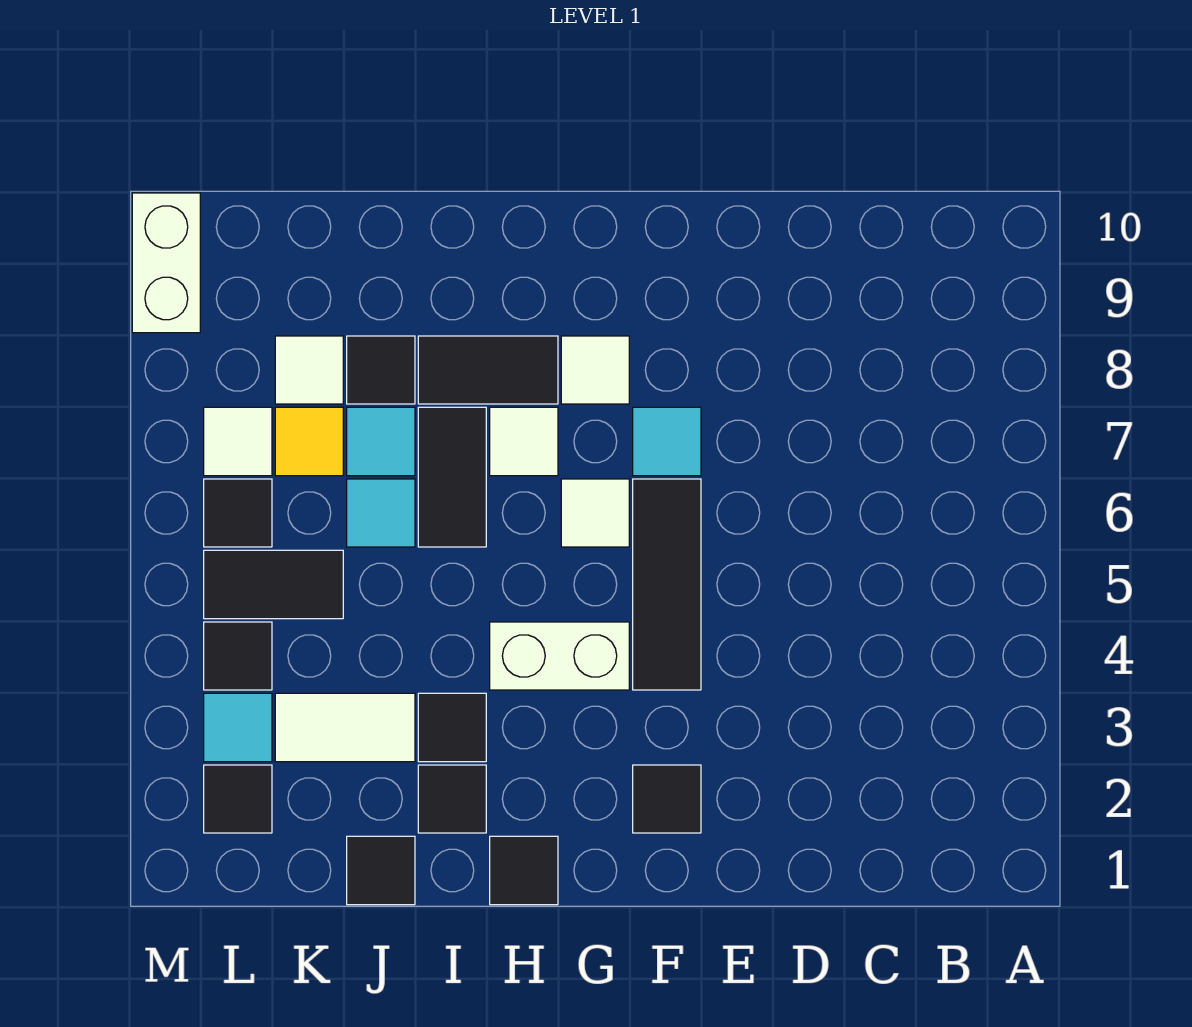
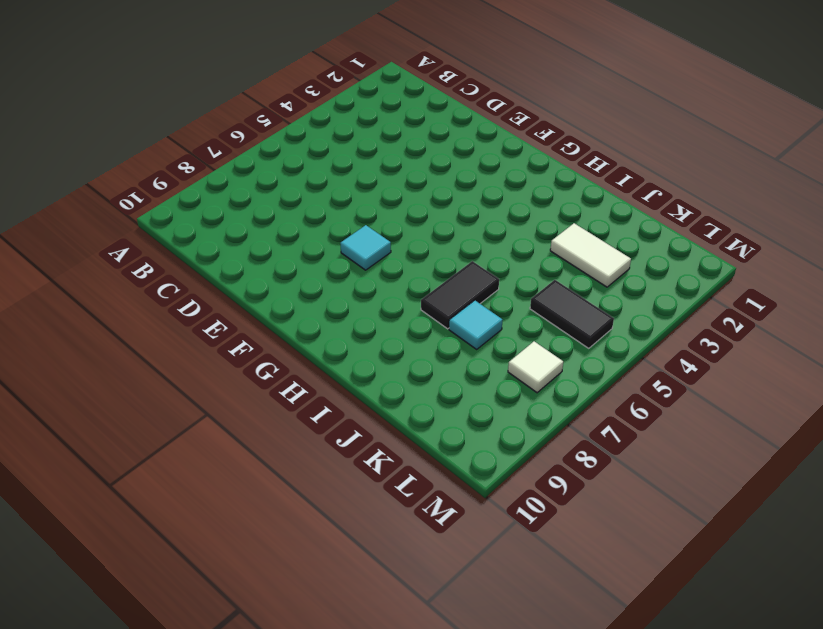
none -> black tile F2 level 1
none -> black tile F4:F6 level 1
none -> white brick G4:H4 level 1

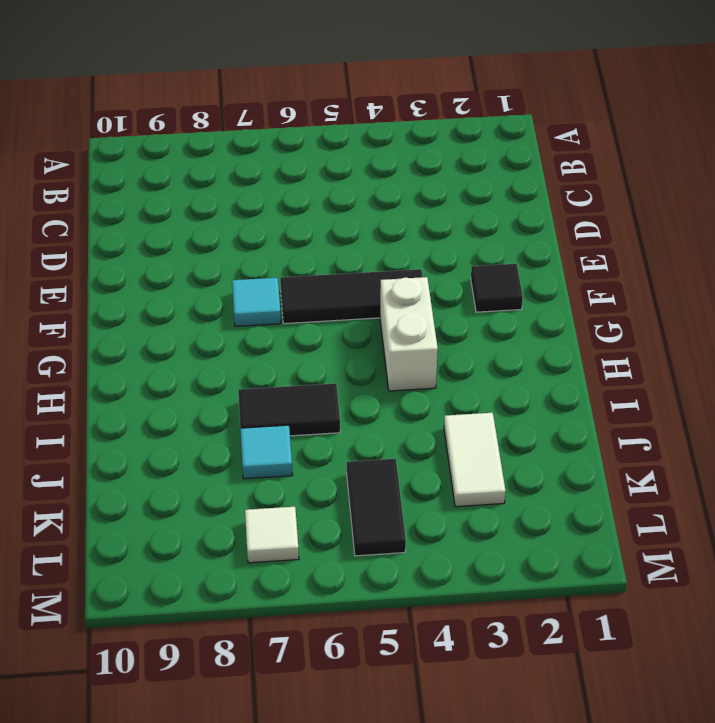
none -> white tile G6 level 1
none -> white tile G8 level 1
none -> black tile H1 level 1

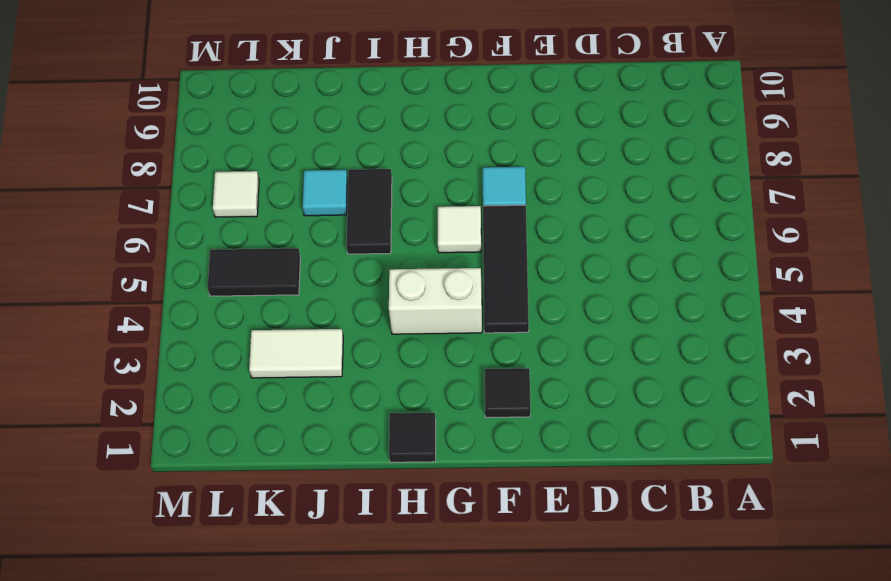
none -> white tile G8 level 1
none -> white tile H7 level 1
none -> black tile H8:I8 level 1

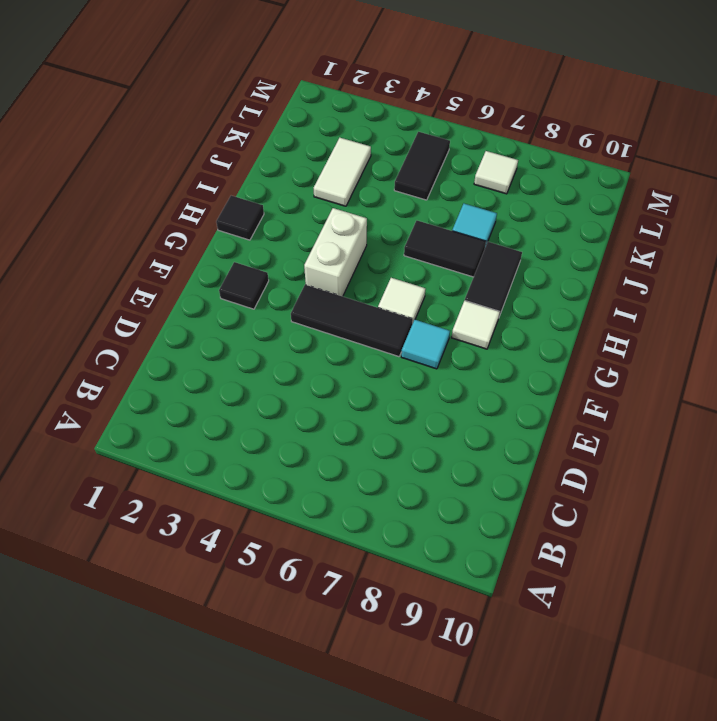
none -> white tile H7 level 1
none -> black tile I2 level 1
none -> black tile I3 level 1

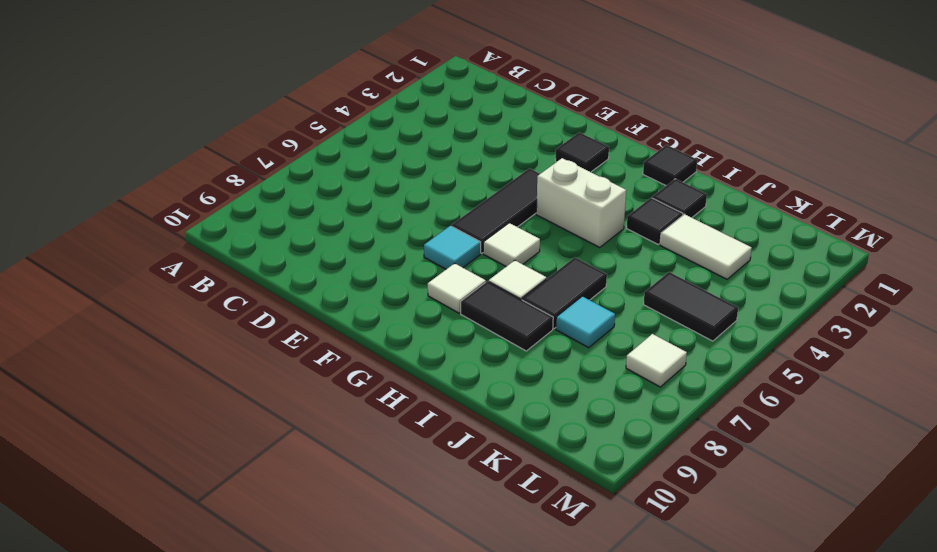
none -> black tile J1 level 1
none -> cyan tile J6 level 1
none -> black tile J8 level 1

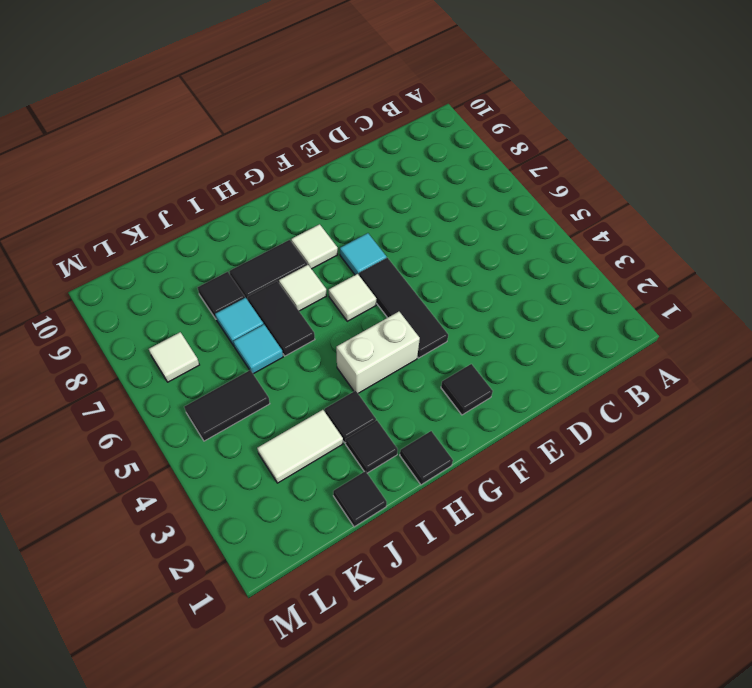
none -> yellow tile K7 level 1
none -> white tile K8 level 1
none -> black tile L2 level 1

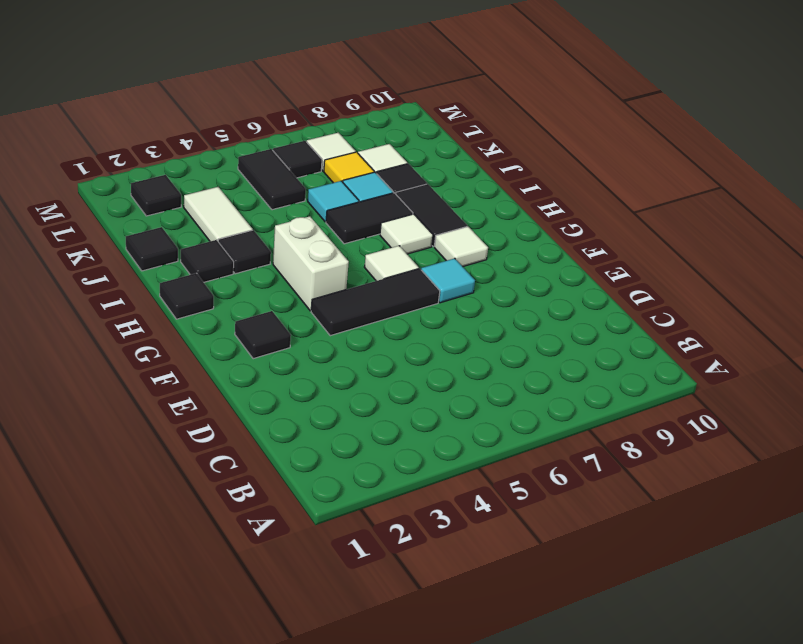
none -> cyan tile L3 level 1
none -> black tile L4 level 1
none -> white brick M9:M10 level 1

